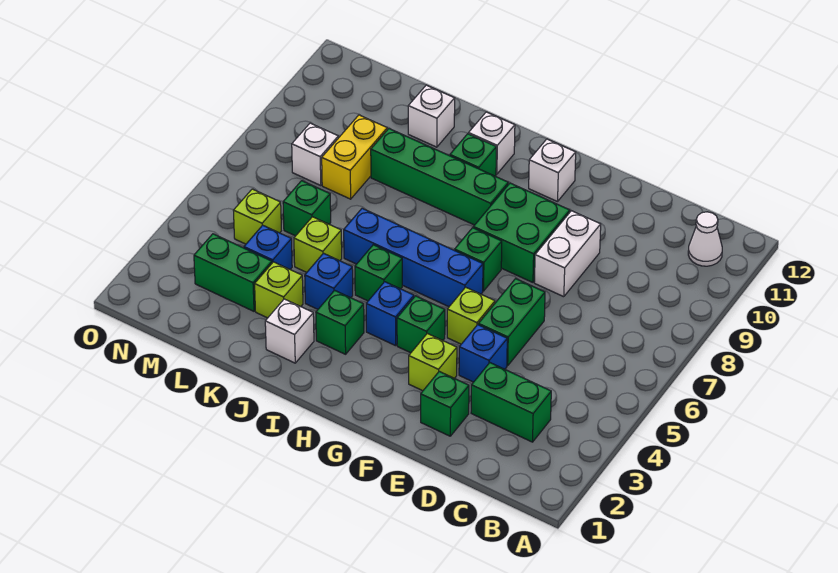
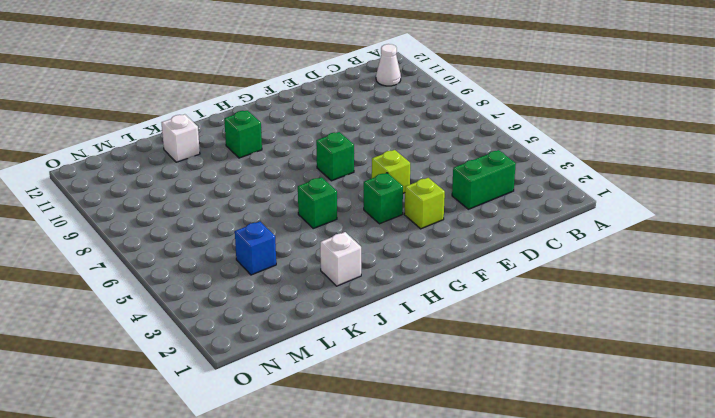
none -> green brick E2 level 1
none -> blue brick E4 level 1
none -> green brick E5:E6 level 1
none -> white brick E8:E9 level 1

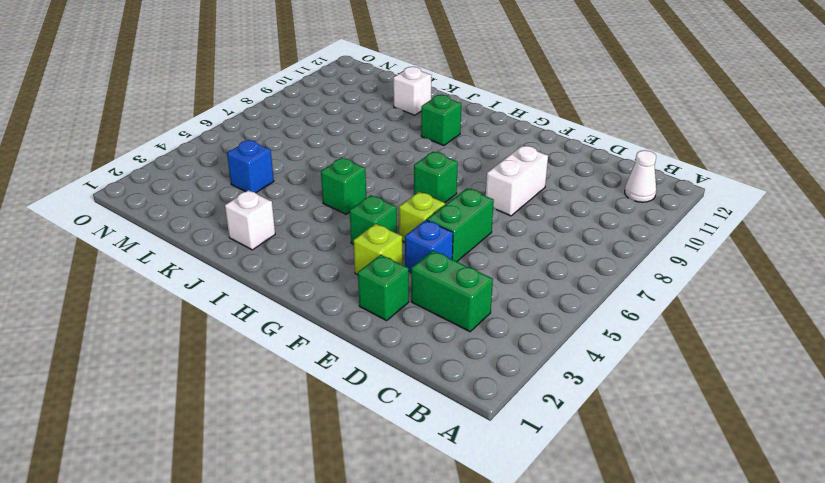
none -> green brick F8:G9 level 1
none -> blue brick G6:J6 level 1
none -> white brick G11 level 1
none -> blue brick H4 level 1

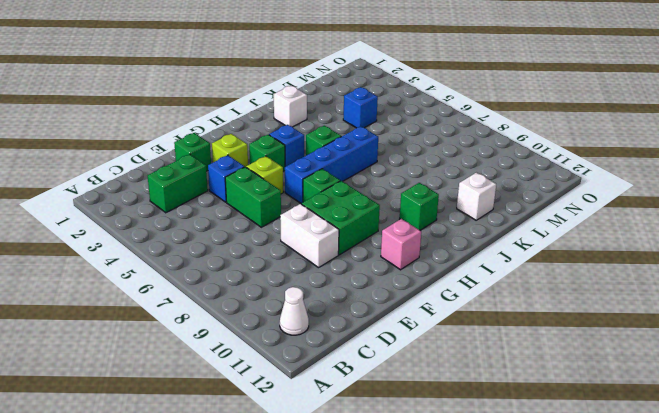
pink brick G11 level 1 -> white brick G11 level 1
none -> green brick H9:K9 level 1
none -> green brick I3 level 1
none -> white brick I11 level 1
none -> blue brick J4 level 1

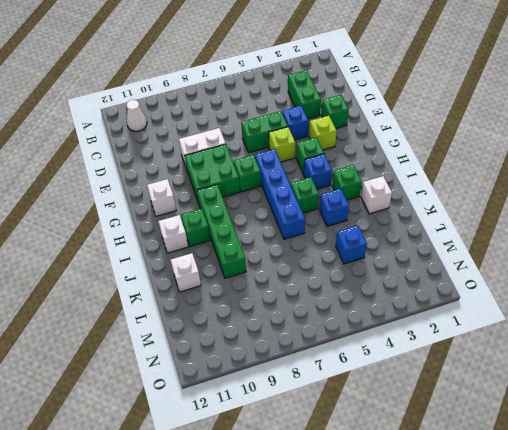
none -> lime brick K3 level 1
none -> lime brick K5 level 1
none -> green brick L3:M3 level 1
none -> green brick L6 level 1

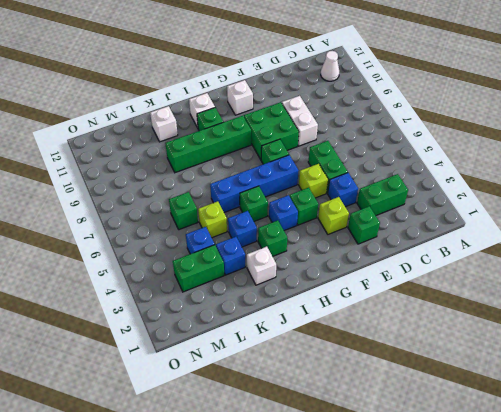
blue brick K3 level 1 -> lime brick K3 level 1
none -> yellow brick L8:L9 level 1
none -> lime brick M5 level 1
none -> white brick M8 level 1

